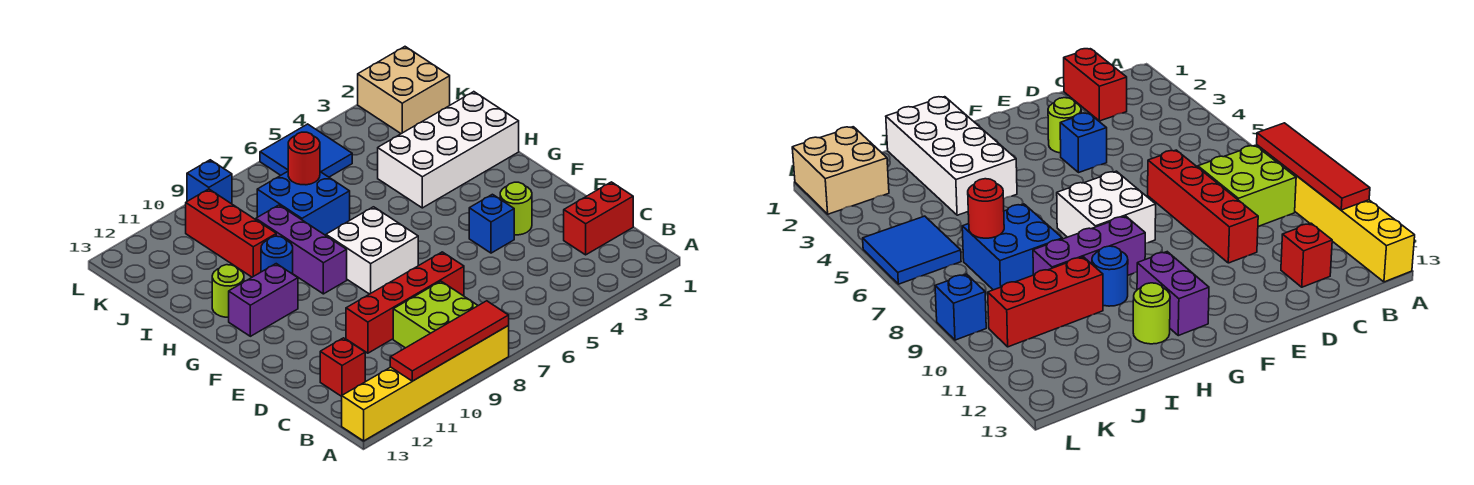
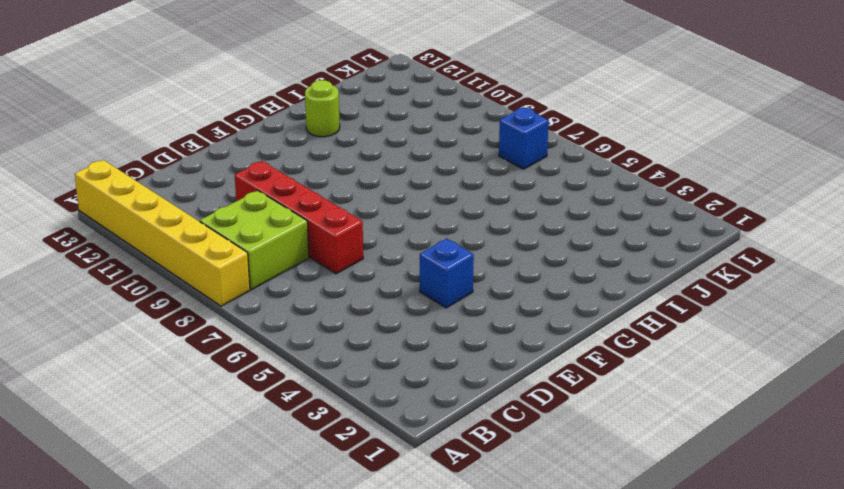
blue brick K7 level 1 -> blue brick L9 level 1
none -> red brick C1:C2 level 1
none -> red brick C12 level 1
none -> lime round brick E3 level 1

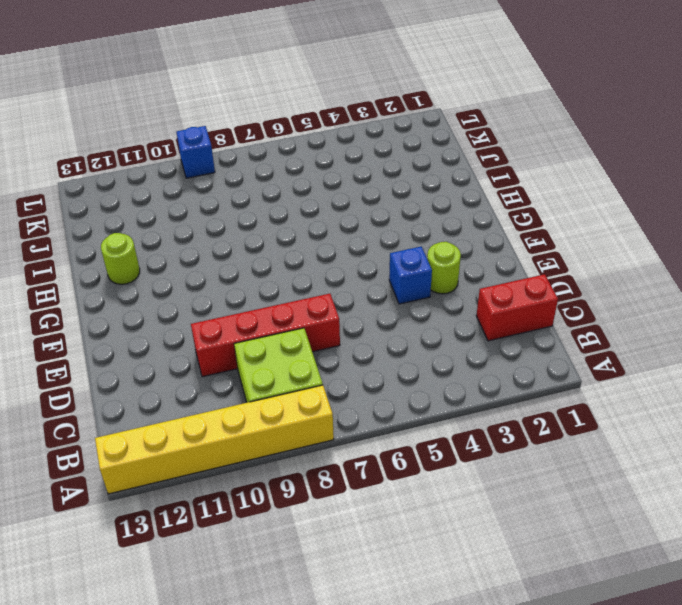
none -> red brick C12 level 1
none -> white brick F7:G8 level 1
none -> purple brick G9:I9 level 1

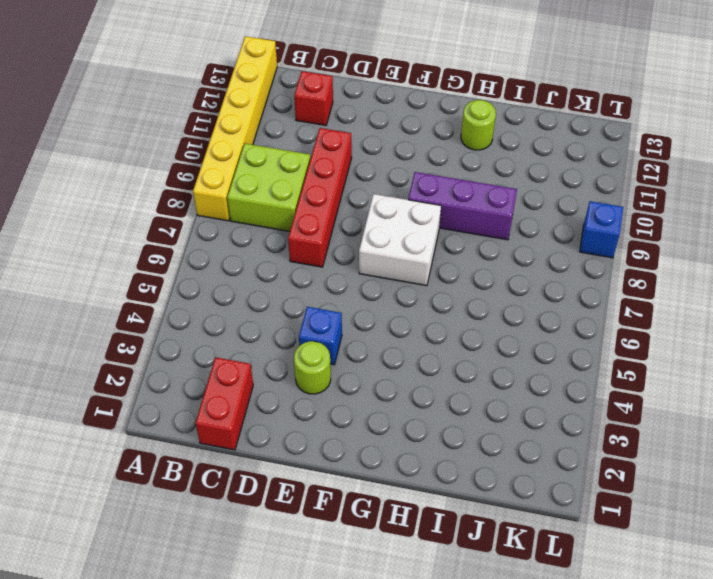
none -> purple brick G11:G12 level 1
none -> white brick H1:I4 level 1
none -> blue round brick H10 level 1

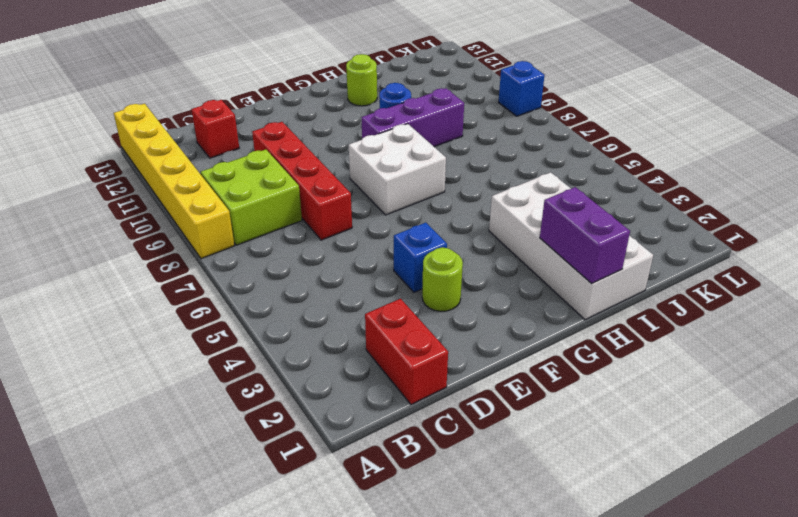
purple brick H1:H2 level 2 -> purple brick G11:G12 level 1
none -> blue brick I7:J8 level 1
none -> red brick I10:K10 level 1
none -> tan brick K1:L2 level 1

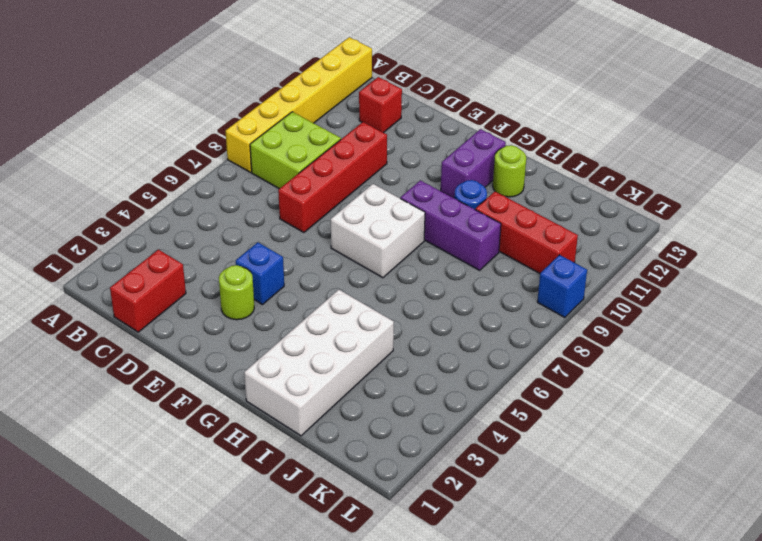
none -> blue brick I7:J8 level 1
none -> tan brick K1:L2 level 1
none -> blue tile K5:L6 level 1

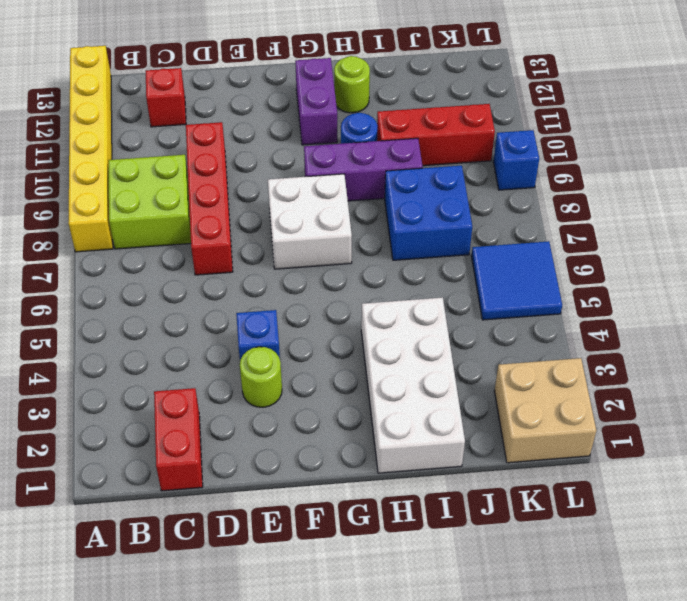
none -> red tile A8:A11 level 2
none -> red round brick J7 level 2

